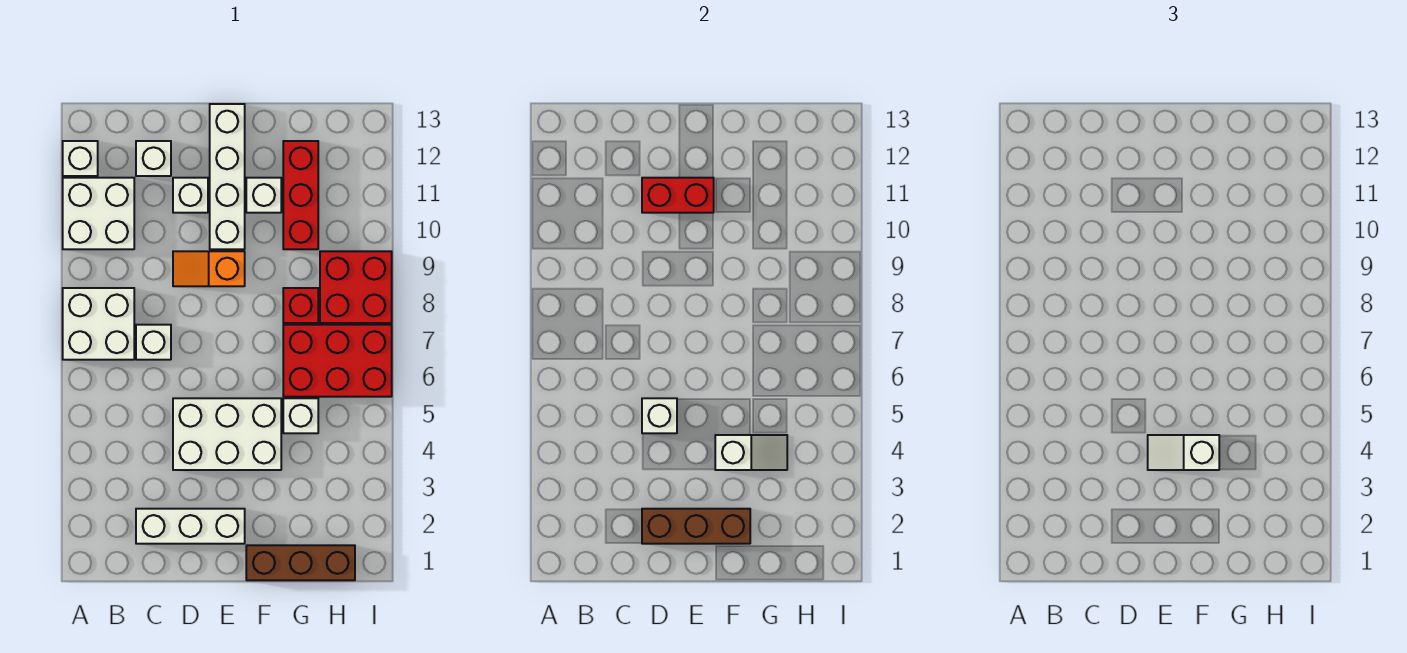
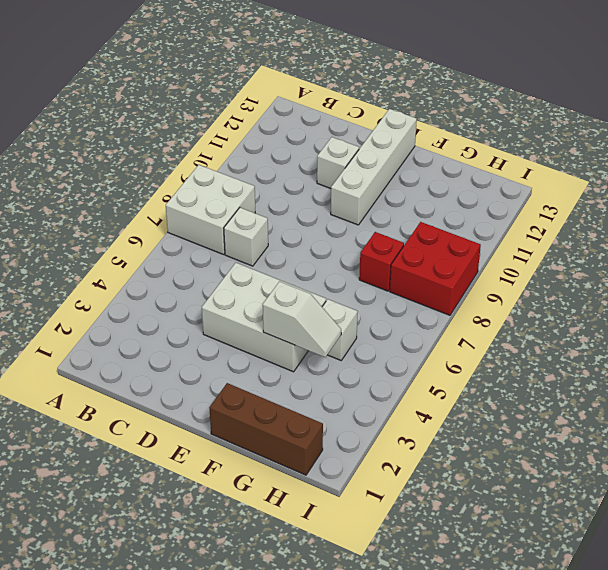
none -> white brick A10:B11 level 1
none -> white brick A12 level 1
none -> white brick C2:E2 level 1

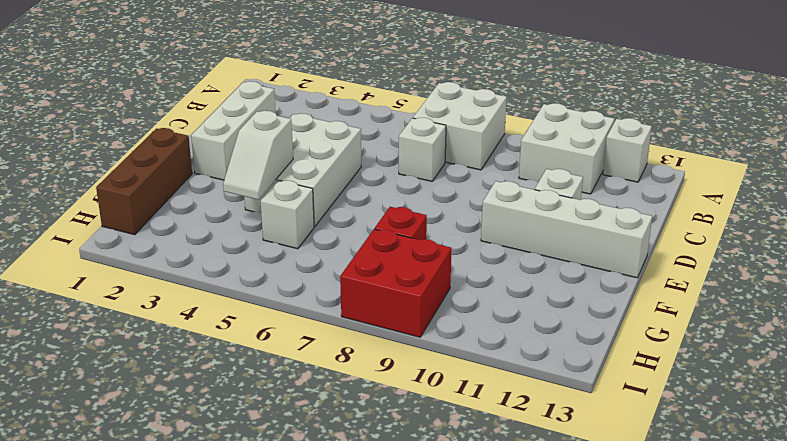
none -> white brick C12 level 1
none -> orange slope D9:E9 level 1 top E
none -> white brick F11 level 1

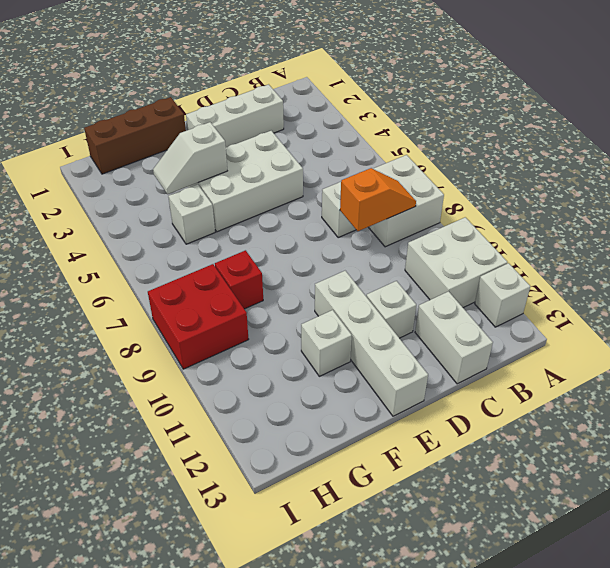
orange slope B8:C8 level 2 top C -> orange slope D9:E9 level 1 top E
white brick C12:C13 level 1 -> white brick C12 level 1
none -> red brick G6:I7 level 1
none -> red brick G10:G12 level 1
none -> brown brick D2:F2 level 2

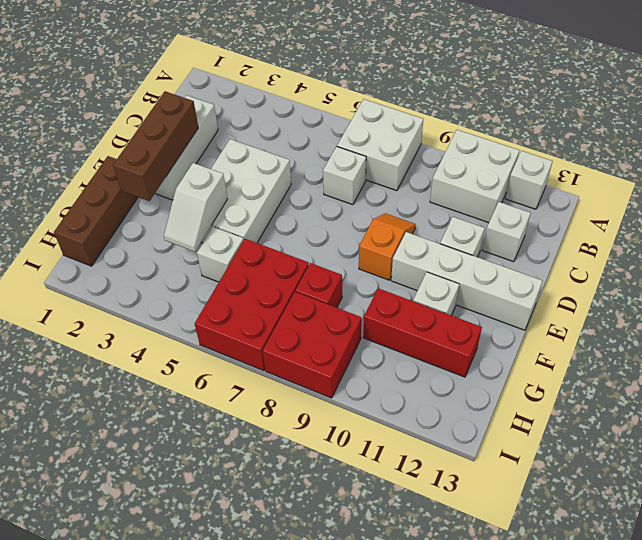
none -> white brick D5 level 2
none -> red brick D11:E11 level 2
none -> white slope E4:F4 level 3 top F

